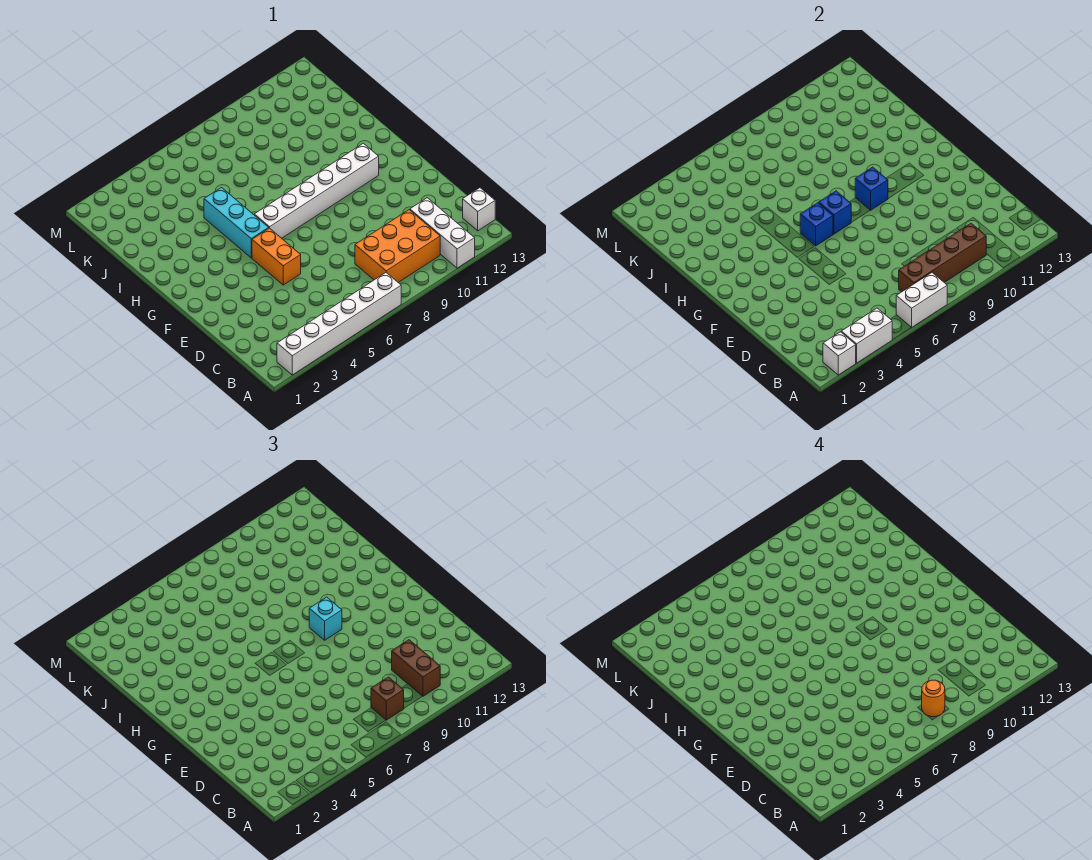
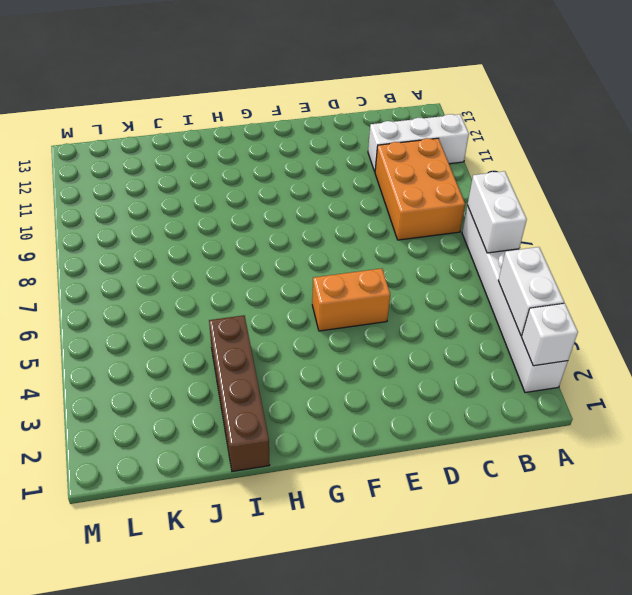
brown brick I1:I4 level 1 -> brown brick B7:B10 level 2
none -> white brick B13 level 1
none -> cyan brick G5:I5 level 1
none -> white brick G6:G11 level 1

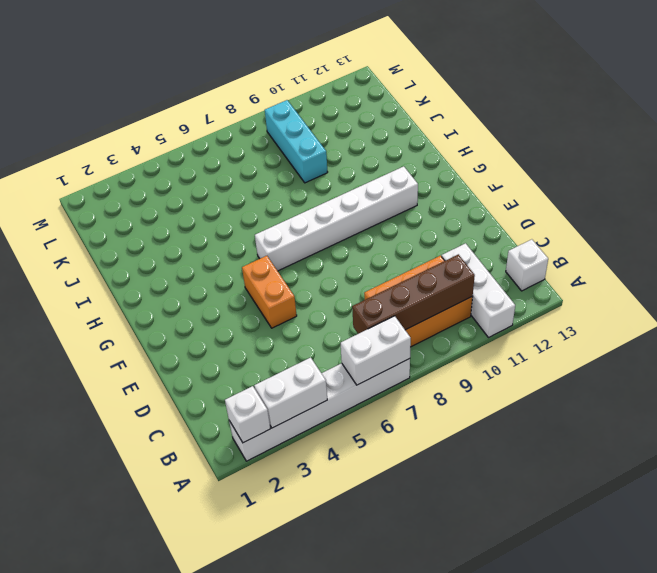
cyan brick J9:L9 level 1 -> cyan brick G5:I5 level 1
none -> blue brick G6 level 2
none -> blue brick G7 level 2
none -> blue brick G9 level 2

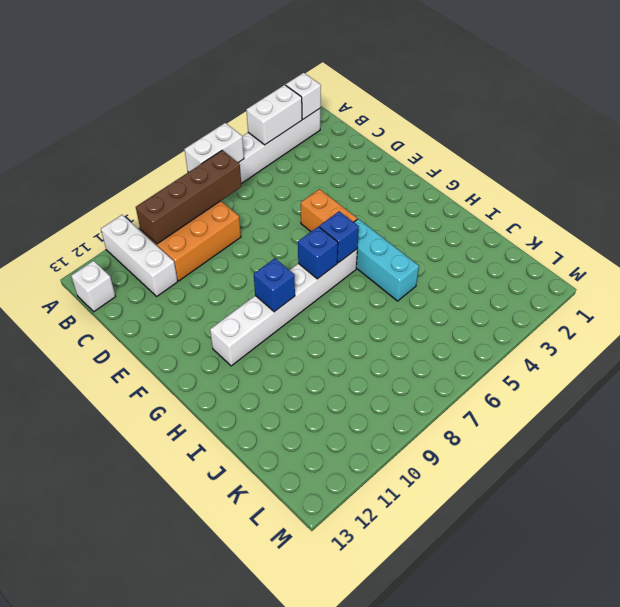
none -> brown brick B8 level 3
none -> brown brick B10:C10 level 3
none -> cyan brick G9 level 3

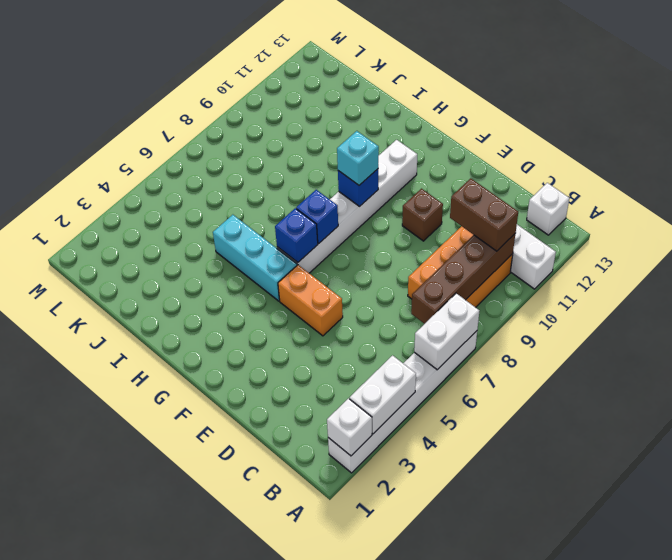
brown brick E10 level 1 -> brown brick B8 level 3
none -> orange round brick B8 level 4

